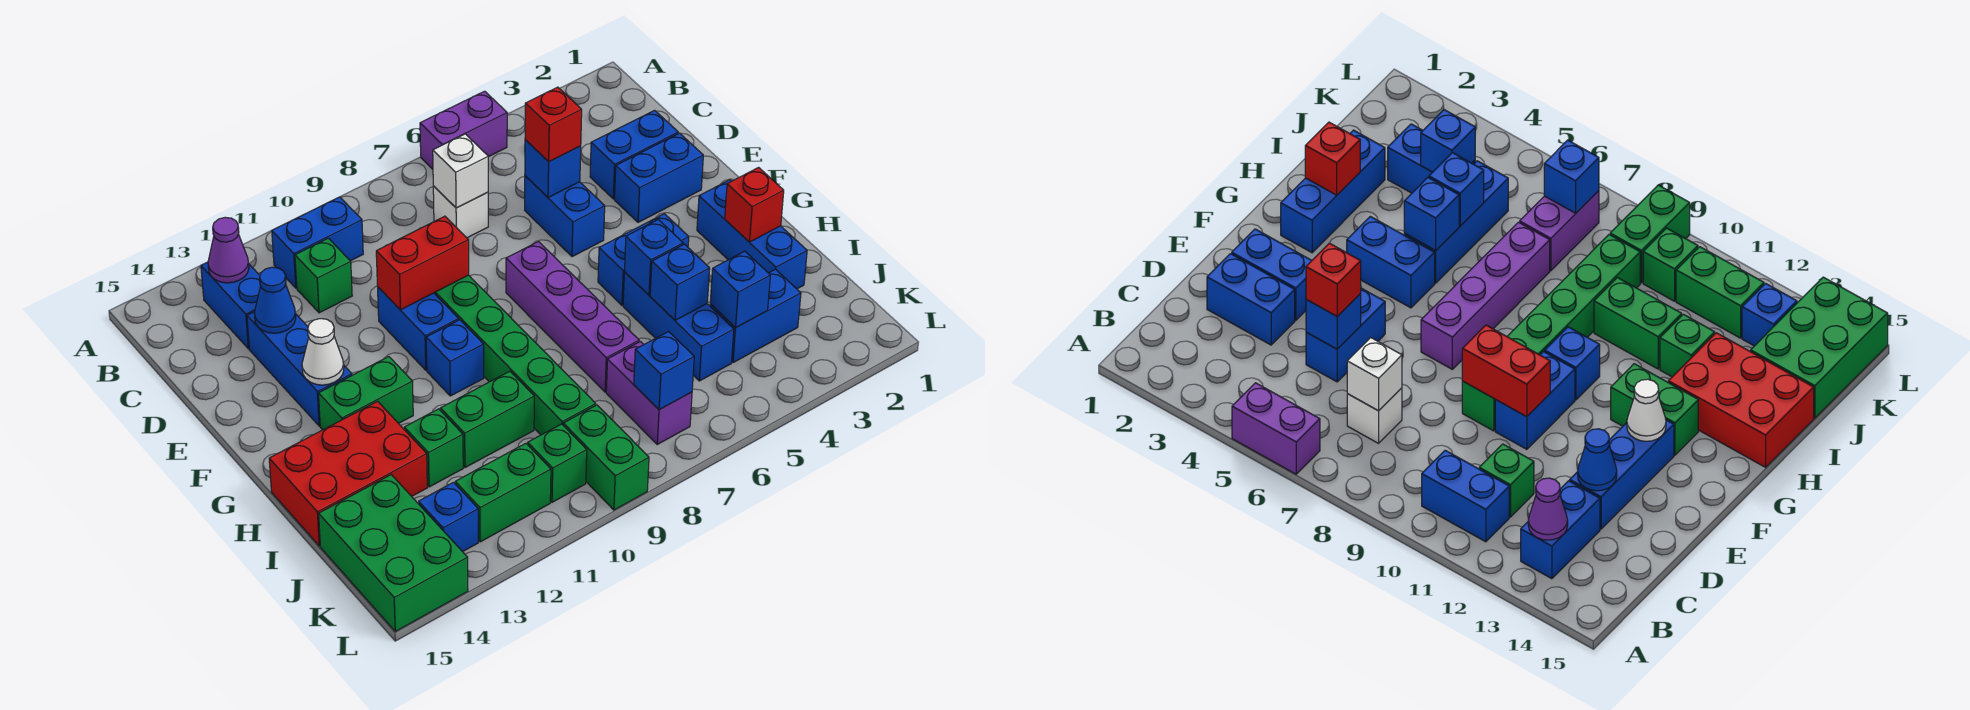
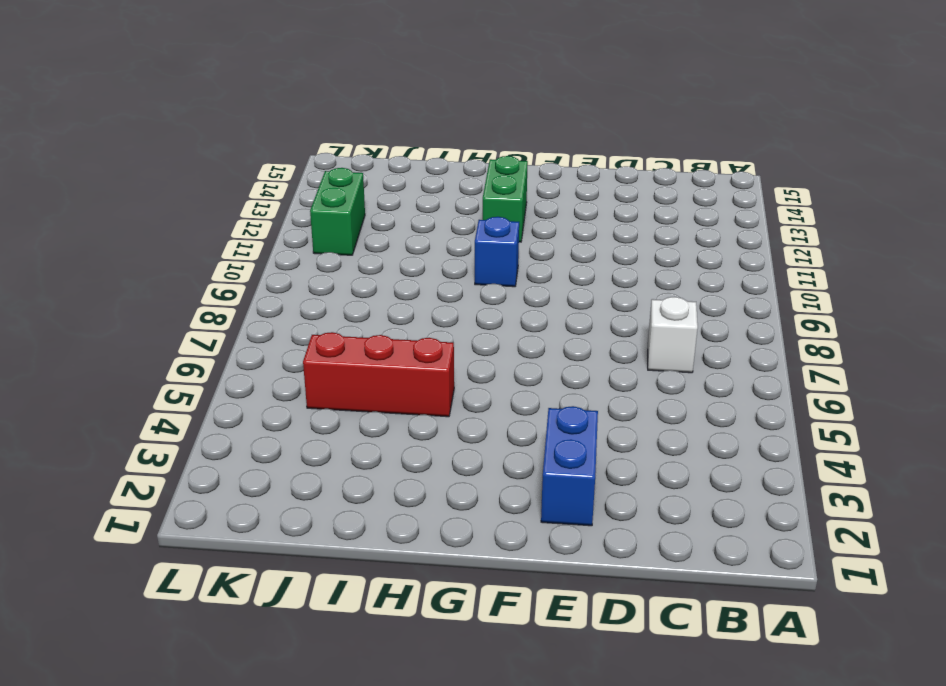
red brick H5:J5 level 1 -> blue brick H5:J5 level 1
none -> purple brick A5:A6 level 1
none -> blue brick B10:B11 level 1
none -> blue brick B13:C13 level 1
none -> green brick C11 level 1

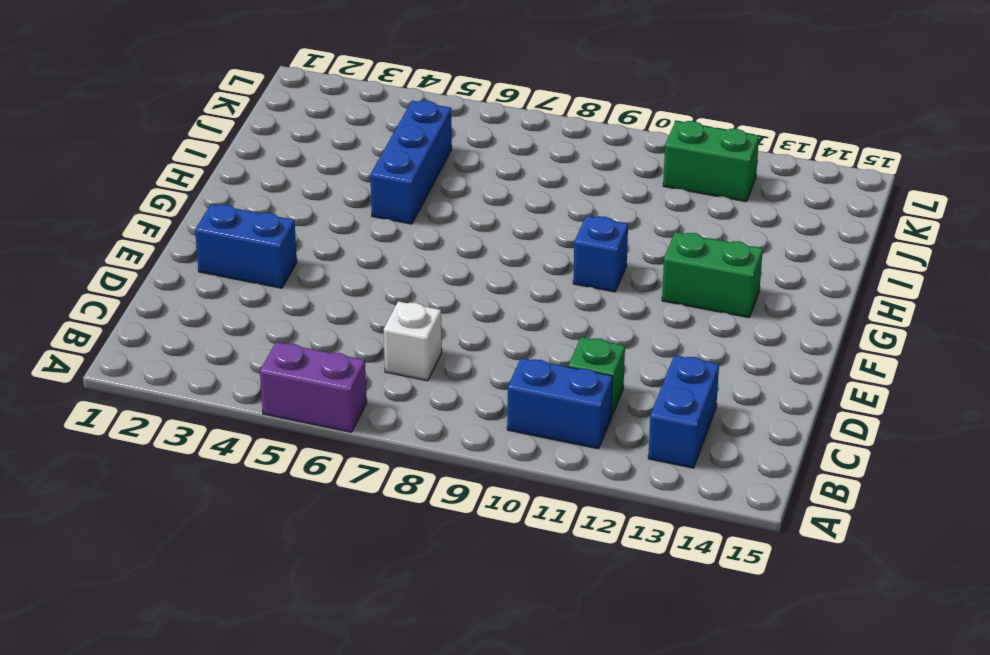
none -> blue brick D2:D3 level 1
none -> blue brick D5:E5 level 1
none -> blue brick D13:F13 level 1
none -> green brick E9:J9 level 1

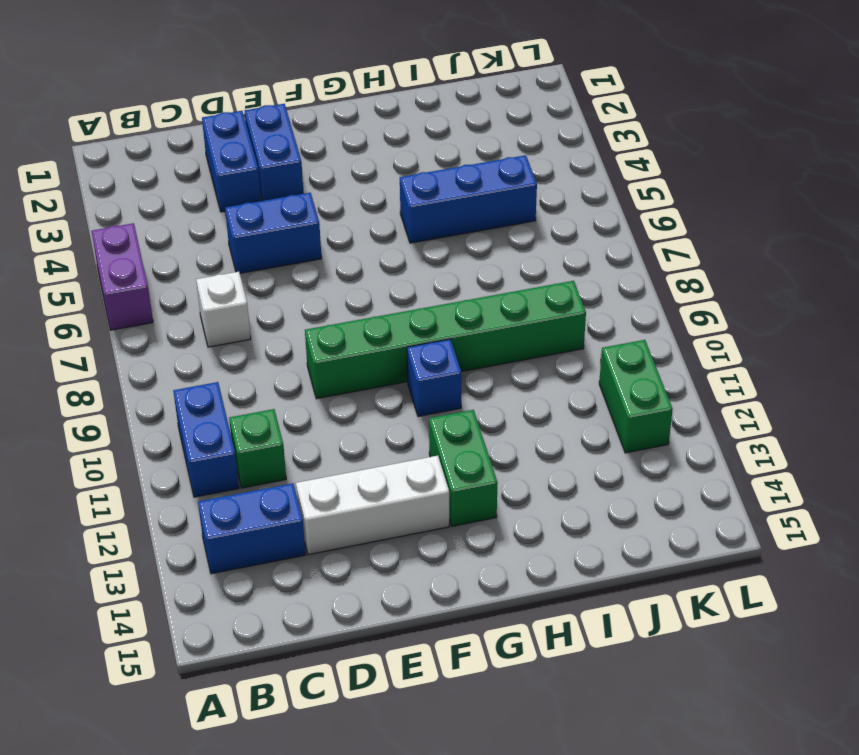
white brick D13:F13 level 1 -> blue brick D13:F13 level 1
none -> blue brick E10:F10 level 1
none -> purple brick F7:I7 level 1
none -> blue brick G2:I2 level 1
none -> blue brick G4:G5 level 1

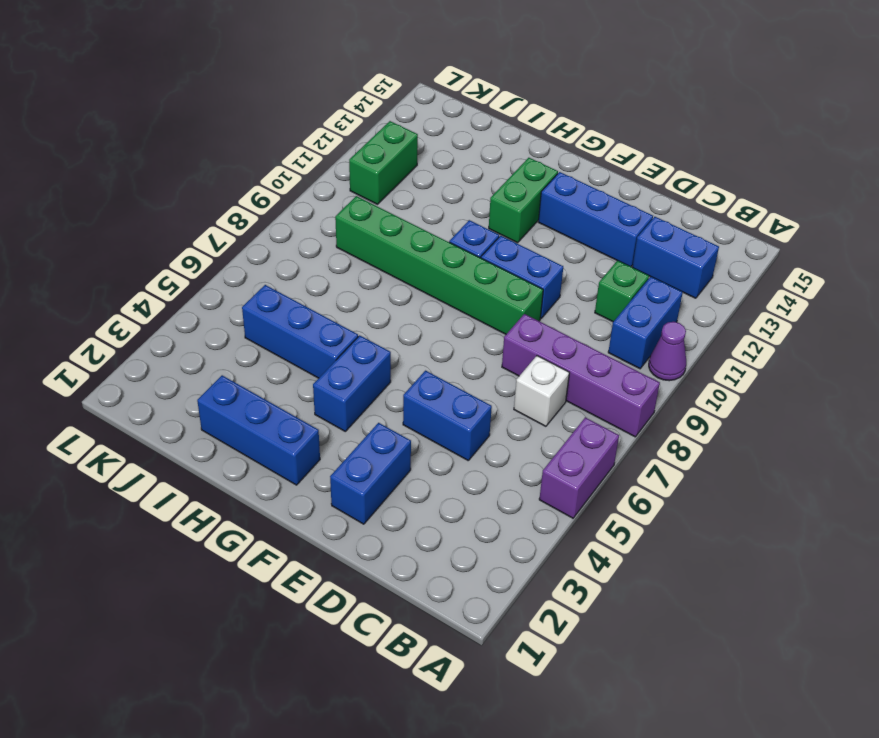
purple brick A8:D8 level 1 -> purple brick F7:I7 level 1
purple cone A10 level 1 -> purple cone B13 level 2
none -> blue brick D2:D3 level 1
none -> red brick H13:I15 level 1
none -> green brick I10:I11 level 1
none -> green brick I12 level 1

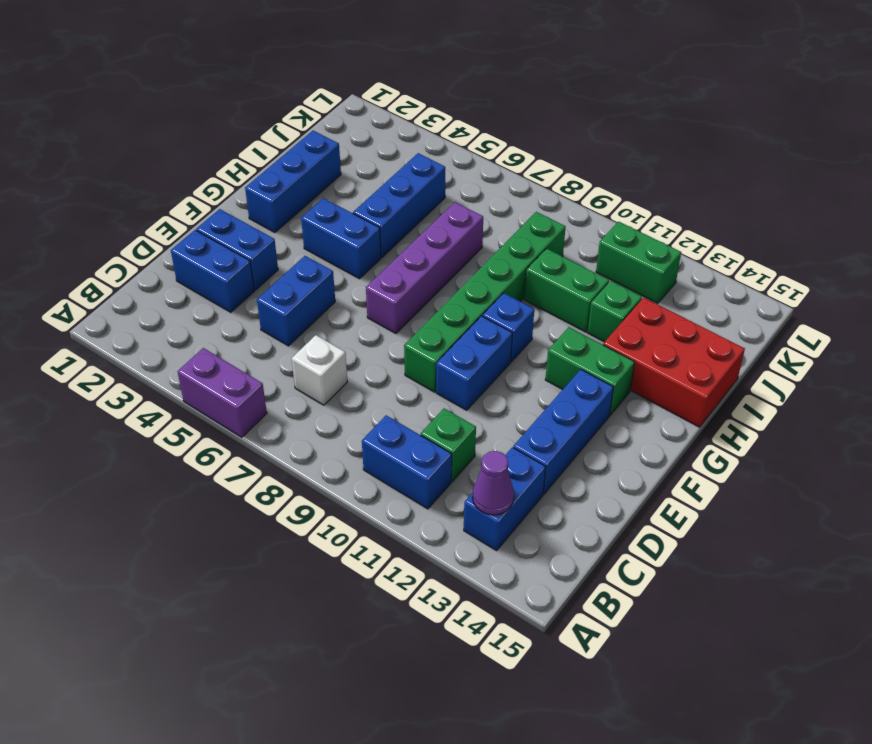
none -> blue brick J3:J4 level 1
none -> purple brick J7:K7 level 1
none -> green brick J14:L15 level 1
none -> green brick K9:L9 level 1

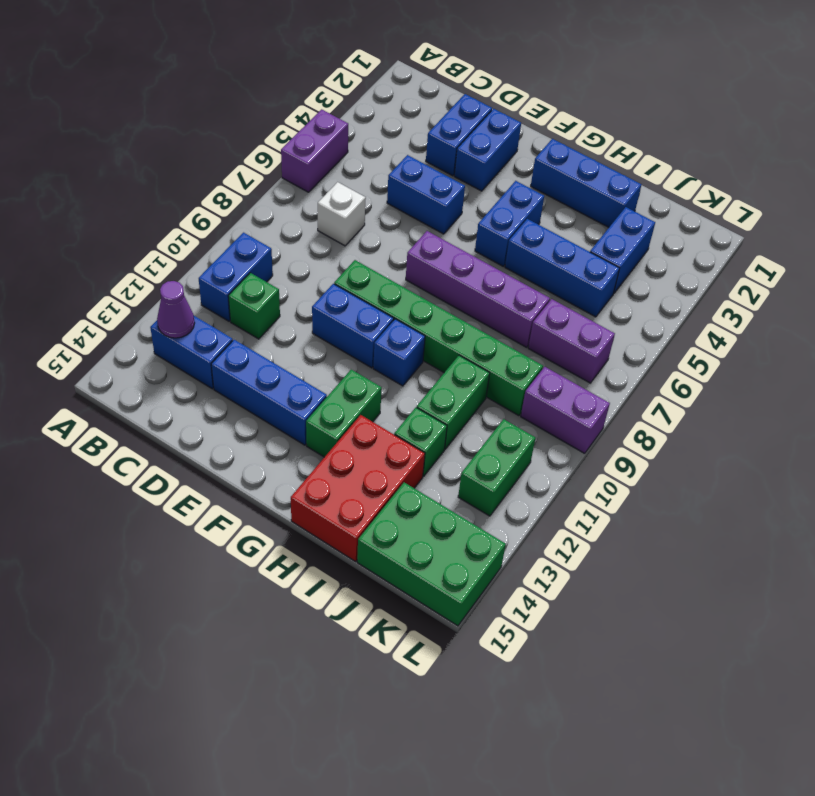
purple brick K9:L9 level 1 -> green brick K9:L9 level 1
none -> green brick K10 level 1
none -> blue brick K13 level 1
none -> white brick C7 level 2
none -> blue brick D5 level 2

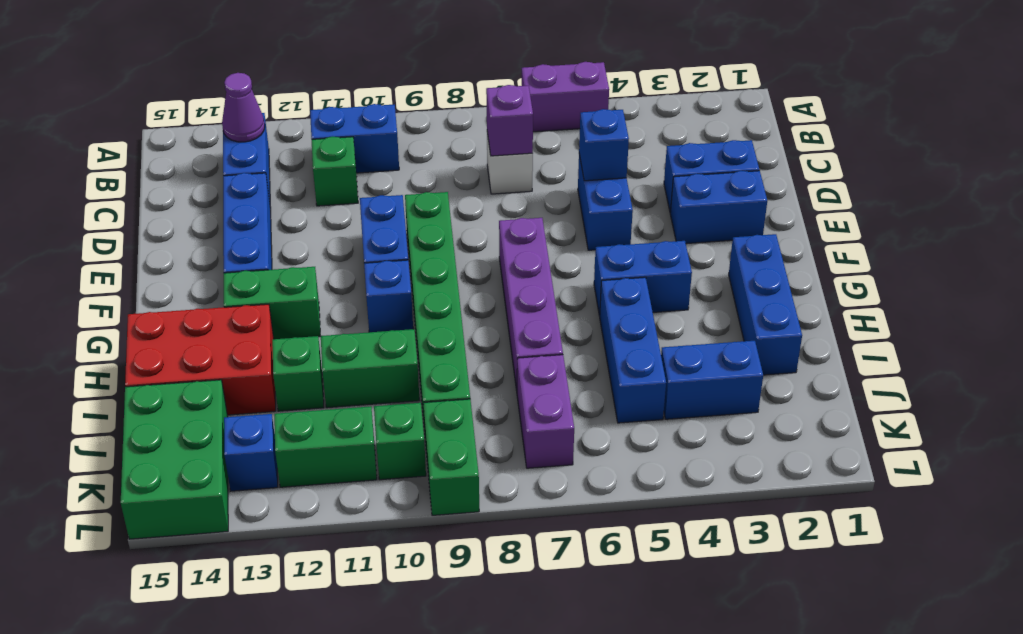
purple brick C7 level 2 -> white brick C7 level 2
none -> blue cone D13 level 2
none -> red brick E9:E10 level 2
none -> white cone F13 level 2
none -> red brick H2 level 2

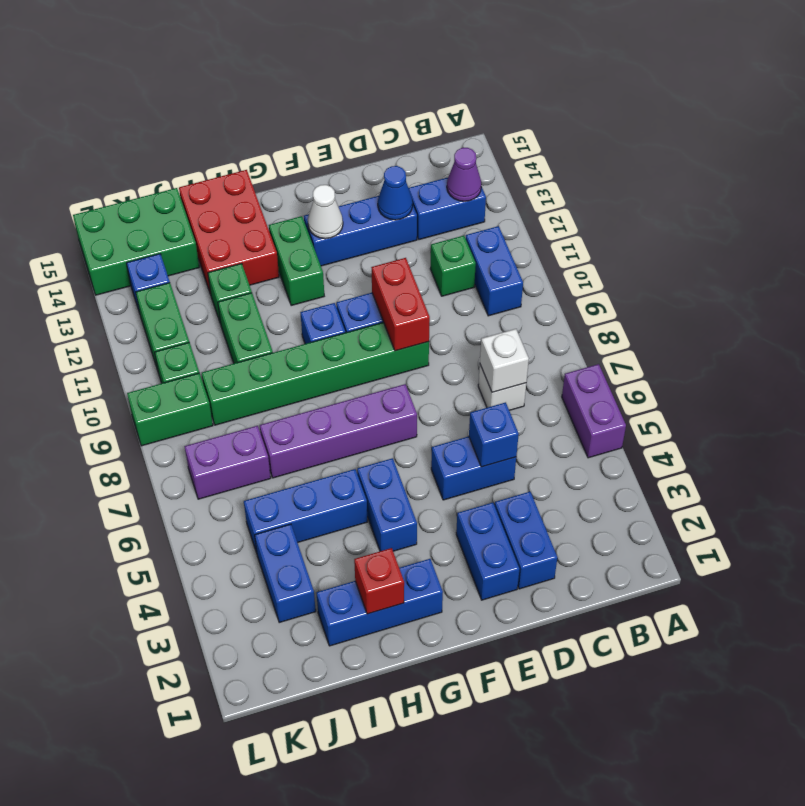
none -> blue brick H5 level 2
none -> blue brick I5 level 2
none -> blue brick J4 level 2
none -> blue brick K7 level 2

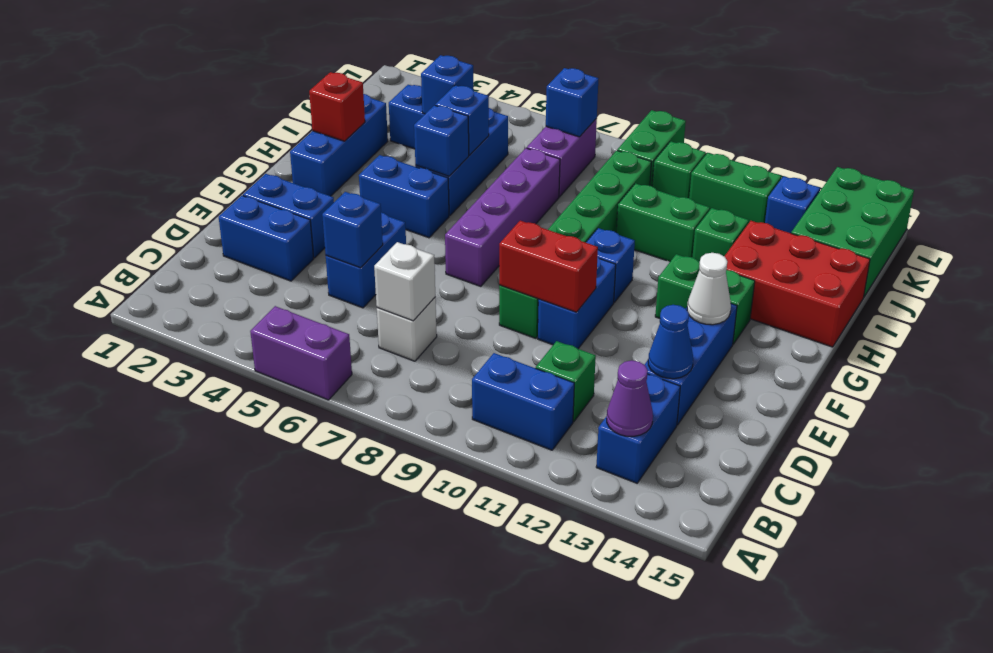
none -> red brick D5 level 3

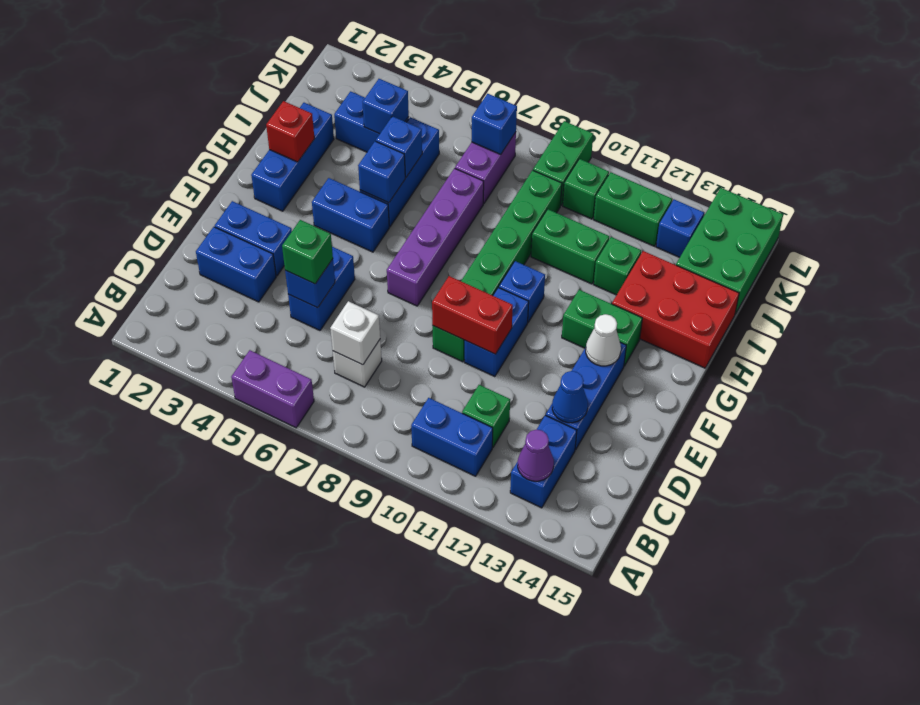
green brick D5 level 3 -> red brick D5 level 3

